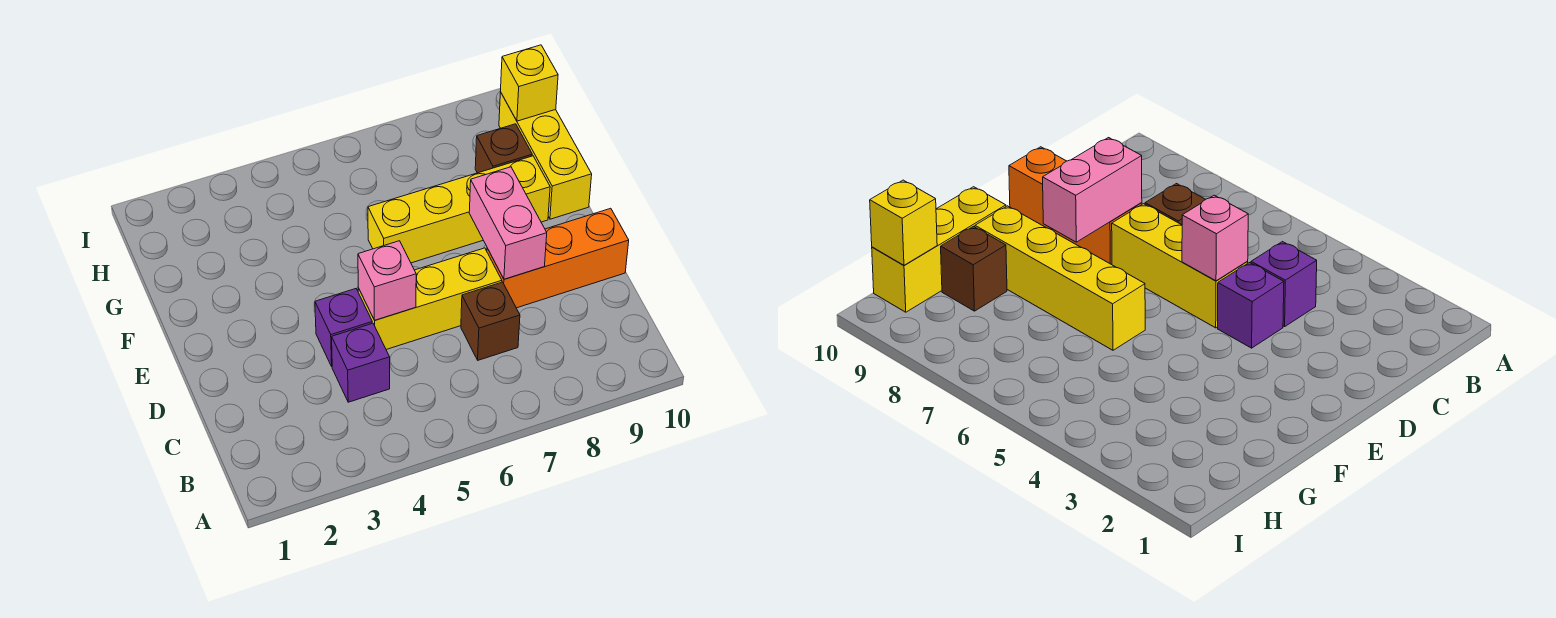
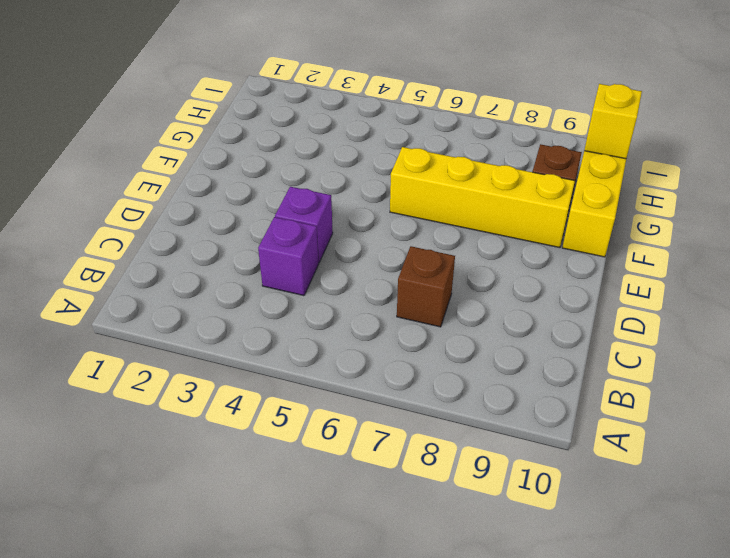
none -> yellow brick D5:D7 level 1
none -> orange brick D8:D10 level 1

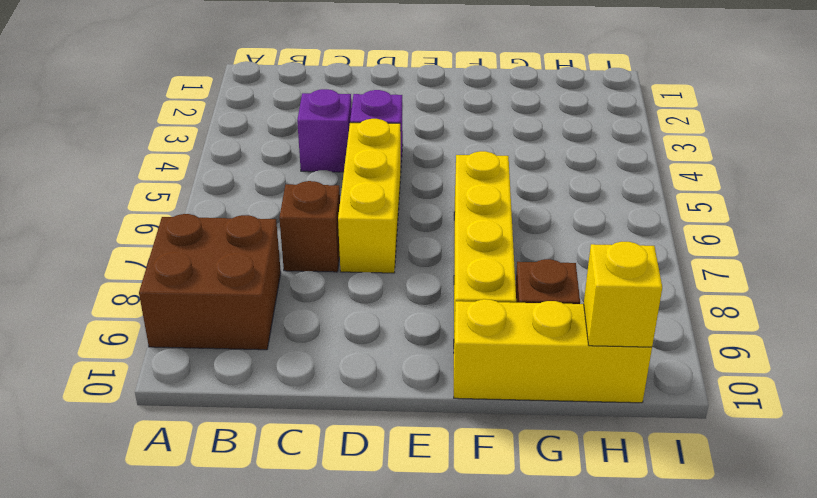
brown brick A8:B9 level 1 -> none
none -> orange brick D8:D10 level 1
none -> pink brick D5 level 2

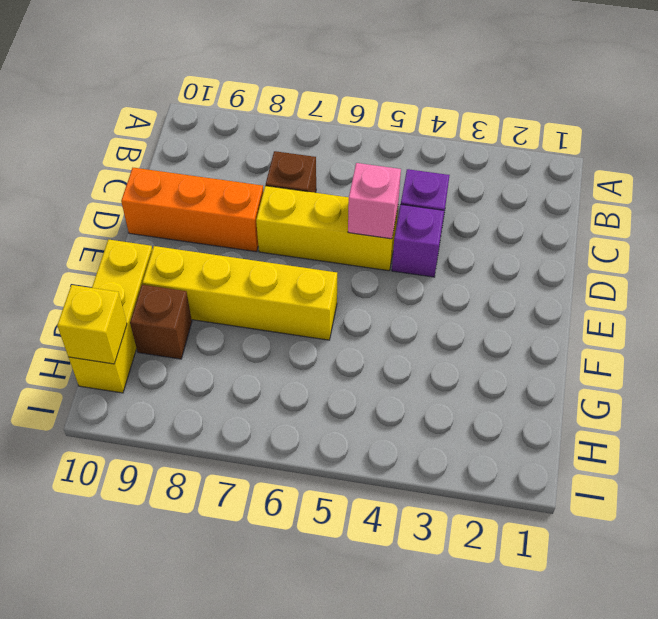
none -> pink brick D8:E8 level 2

